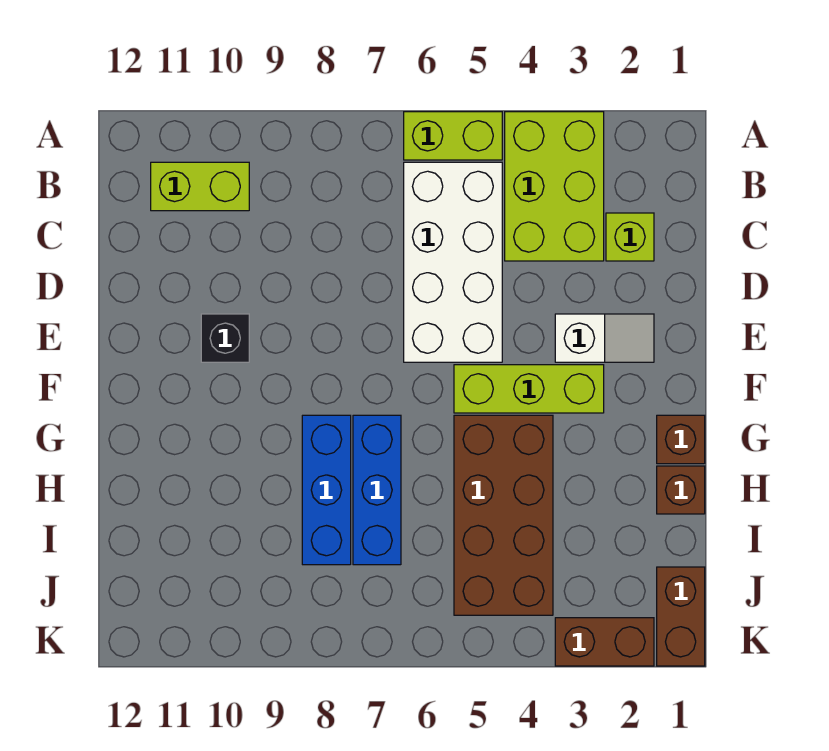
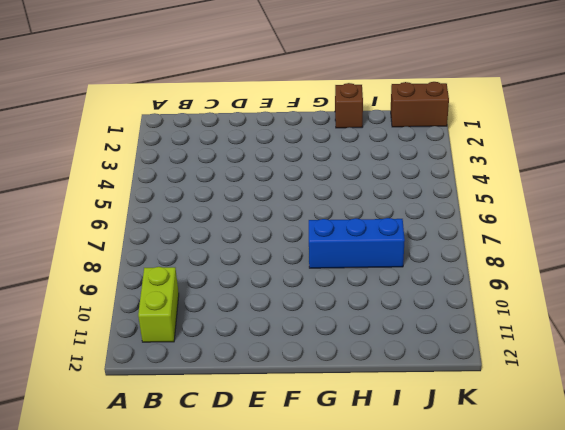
none -> lime brick A3:C4 level 1
none -> lime brick A5:A6 level 1
none -> white brick B5:E6 level 1

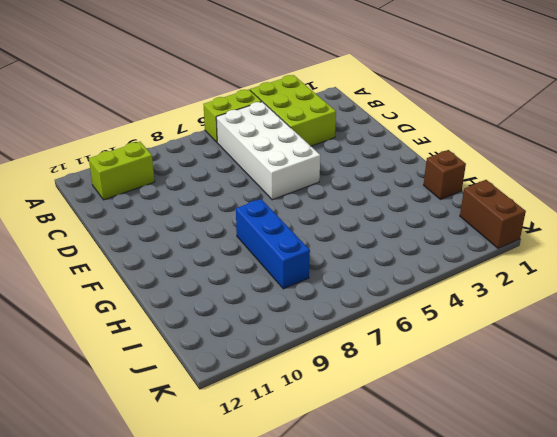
none -> lime brick C2 level 1
none -> white slope E2:E3 level 1 top 3
none -> black brick E10 level 1

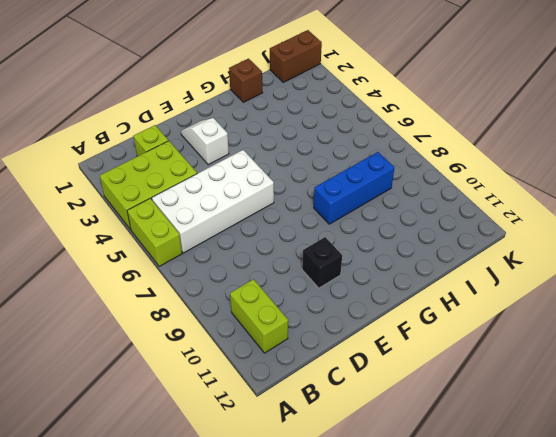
none -> lime brick F3:F5 level 1
none -> brown brick G1 level 1
none -> brown brick G4:J5 level 1

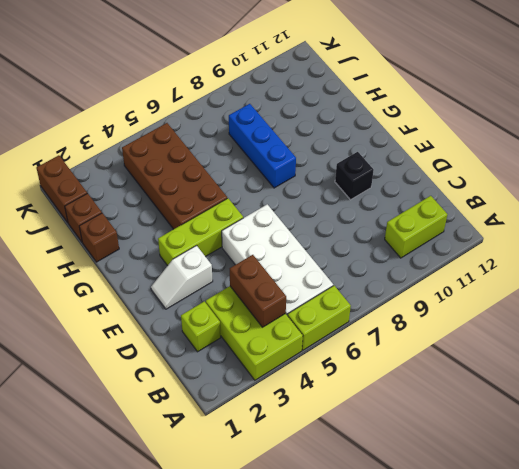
brown brick B4:C4 level 2 -> brown brick K2:K3 level 1
brown brick I1 level 1 -> brown brick G1 level 1
none -> blue brick G7:I7 level 1

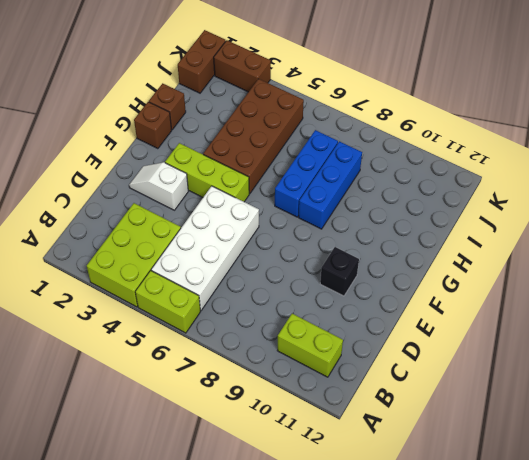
none -> lime brick C2 level 1

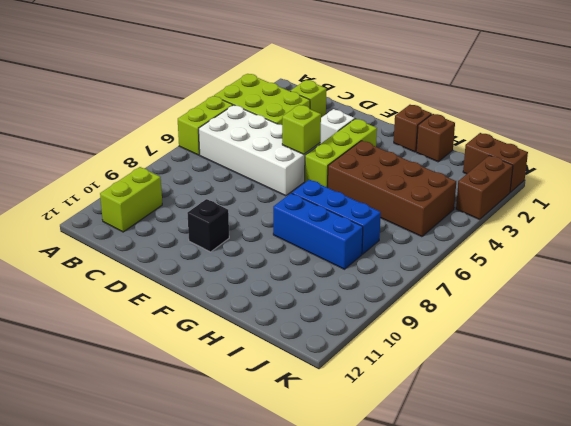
lime brick E5 level 2 -> none

